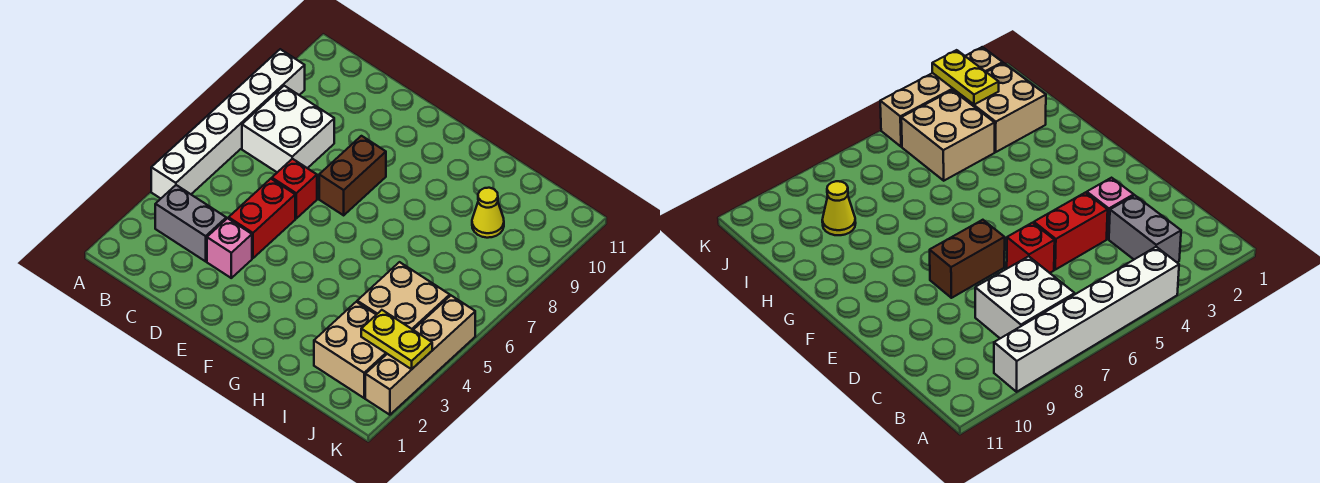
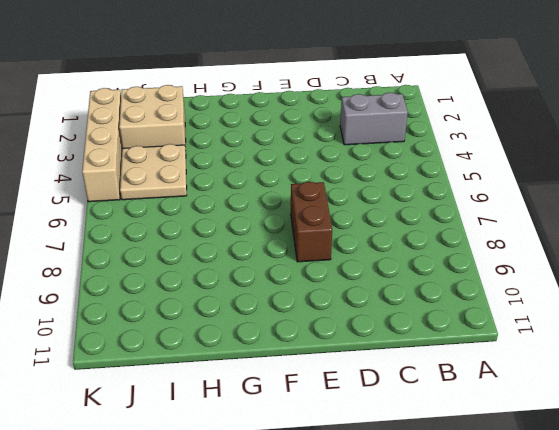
tan plate I4:J5 level 1 -> tan brick I4:J5 level 1
none -> white brick A4:A9 level 1
none -> white brick B7:C8 level 1
none -> pink brick D3 level 1

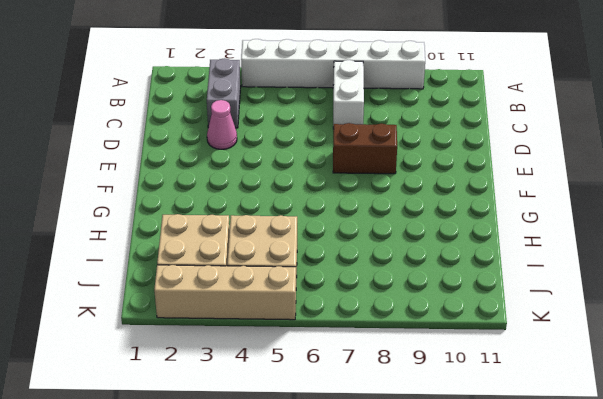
white brick B7:C7 level 1 -> white brick B7:C8 level 1
pink cone D3 level 1 -> pink brick D3 level 1
none -> red brick D4:D5 level 1
none -> red brick D6 level 1
none -> yellow cone I9 level 1

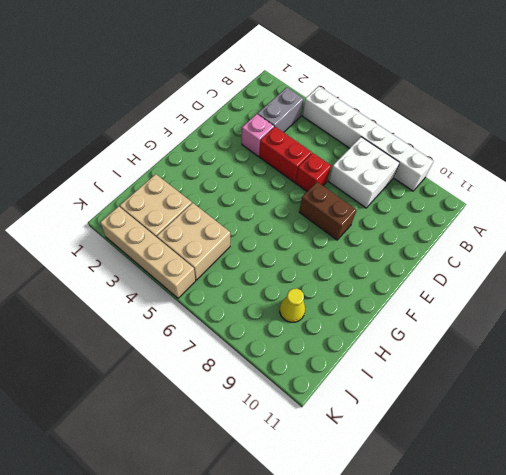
none -> yellow plate J3:K3 level 2

